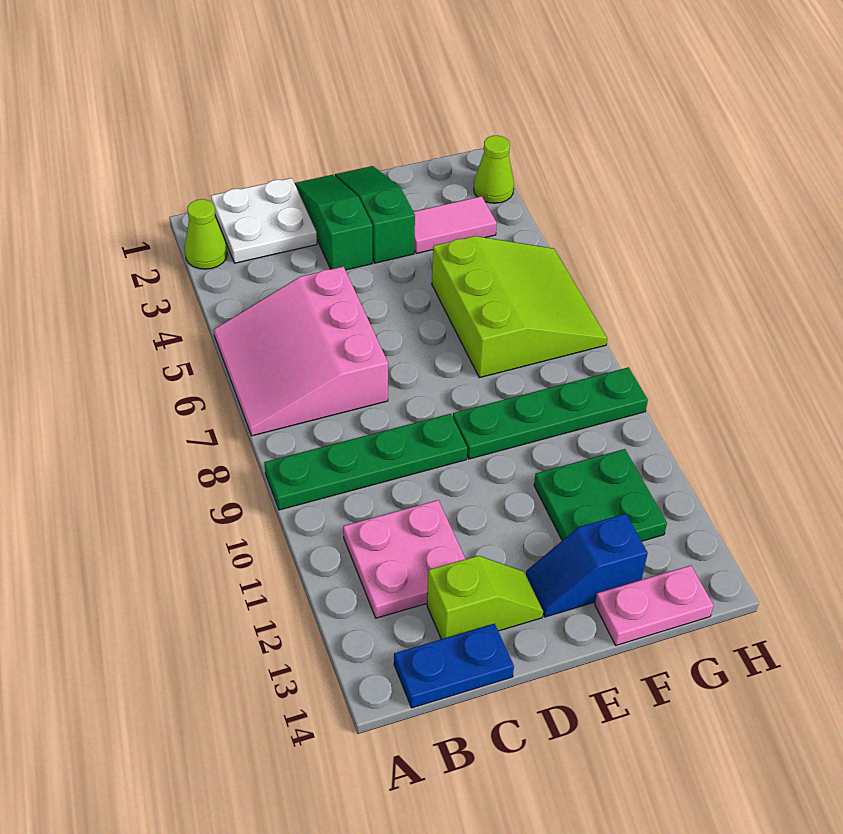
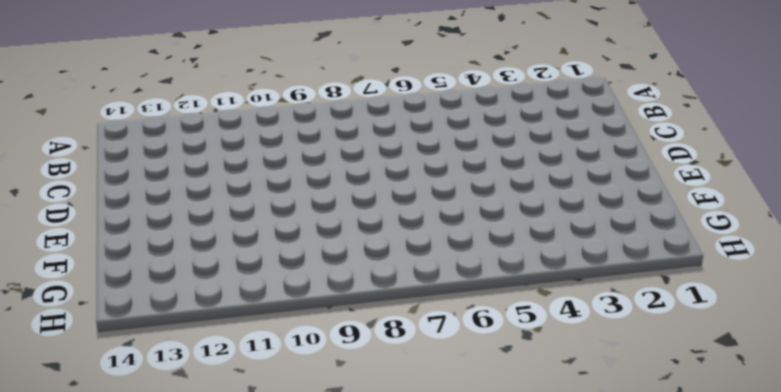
none -> lime cone A2 level 1
none -> pink slope A5:C7 level 1 top C
none -> green plate A9:D9 level 1

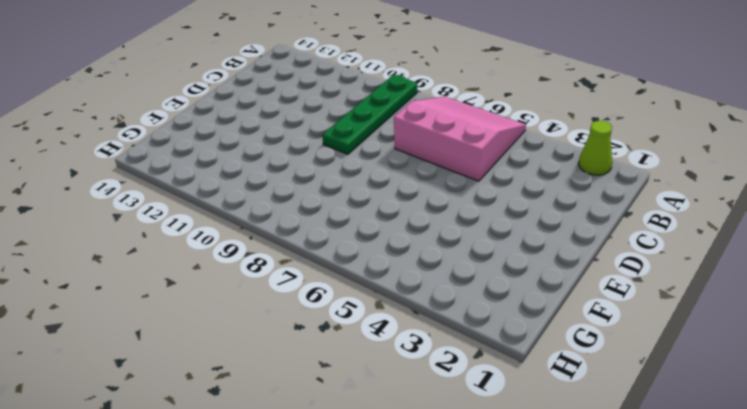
none -> white plate B1:C2 level 1
none -> pink plate B11:C12 level 1
none -> blue plate B14:C14 level 1

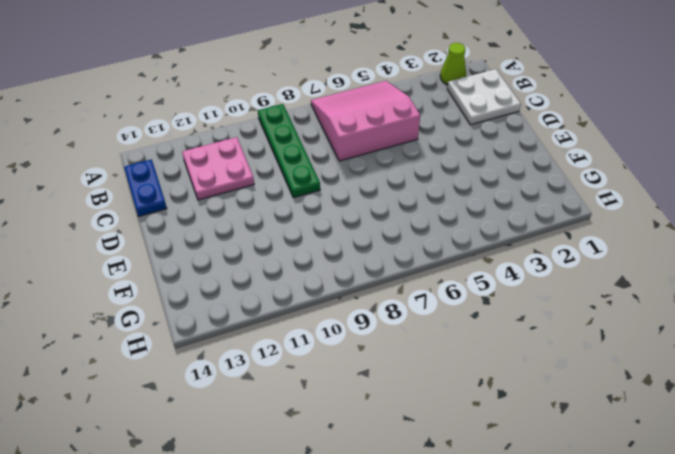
none -> lime slope C13:D13 level 1 top C
none -> green slope D1:D3 level 1 top 3
none -> green slope E1:E3 level 1 top 3

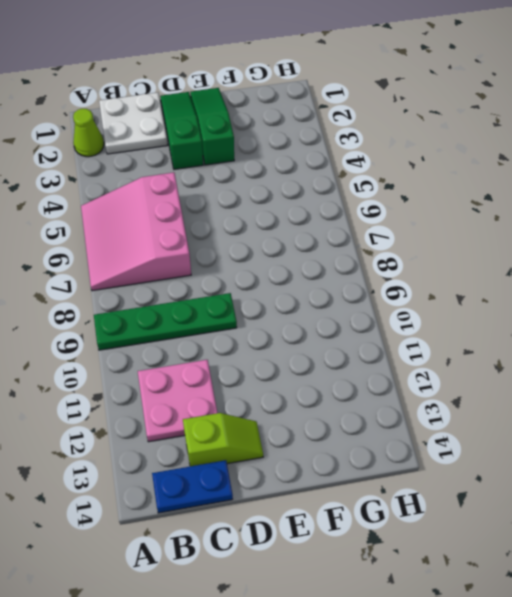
none -> green plate E9:H9 level 1
none -> blue slope E13:F13 level 1 top F
none -> pink tile F3:G3 level 1

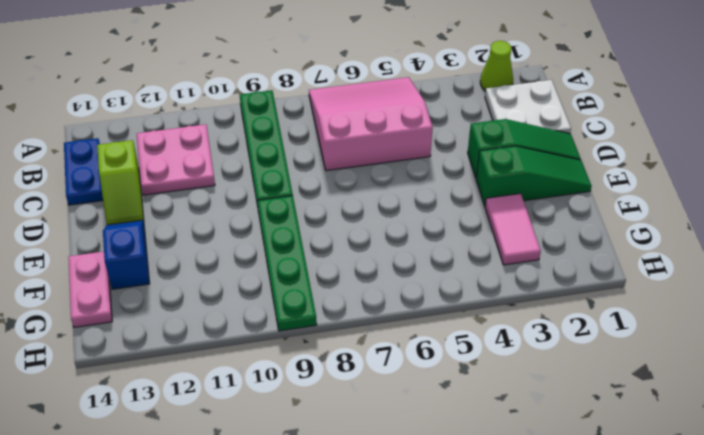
none -> lime slope F5:H7 level 1 top F
none -> green plate F11:G12 level 1
none -> lime cone H2 level 1

